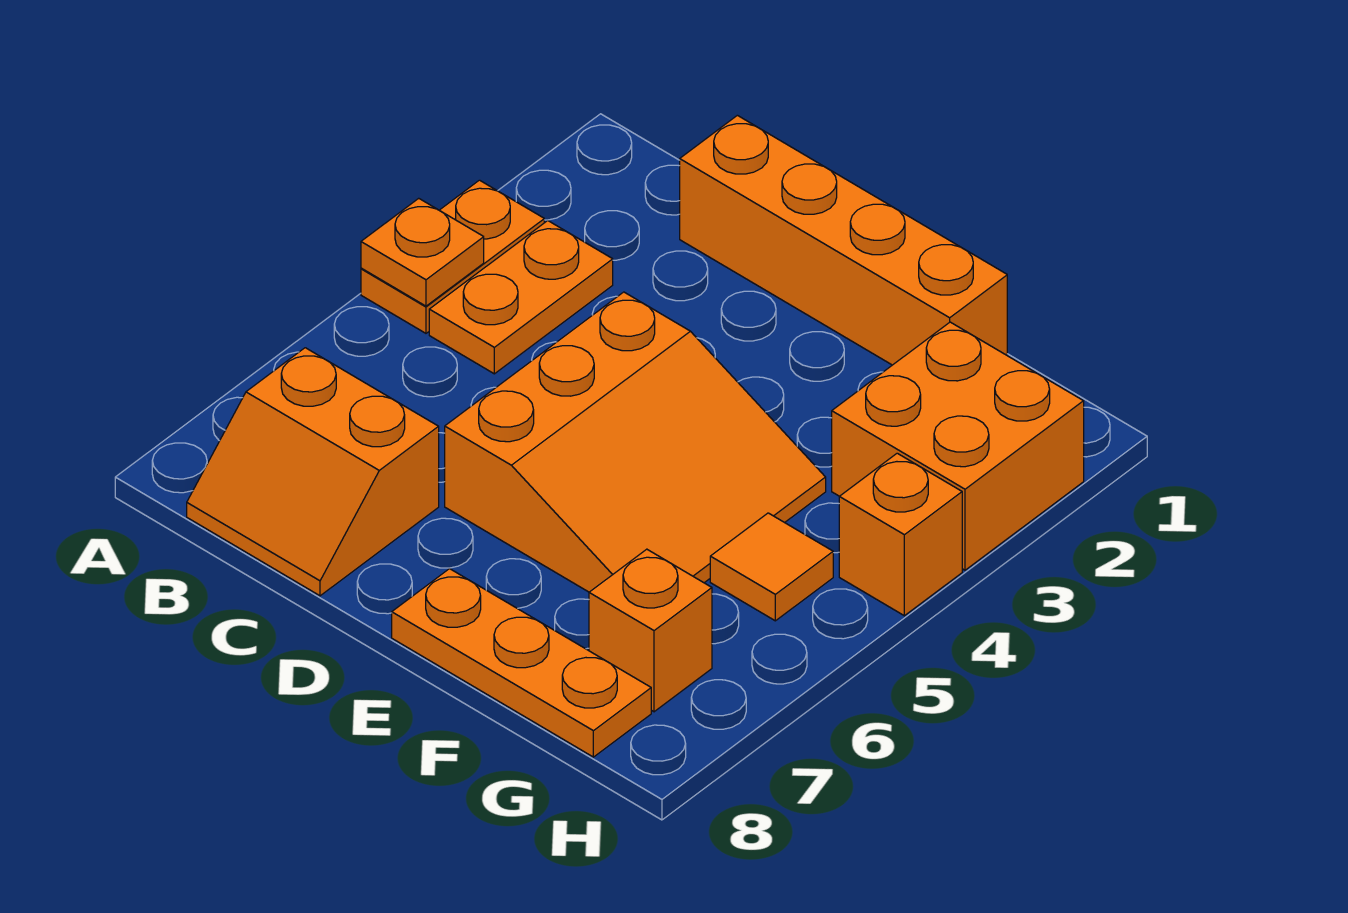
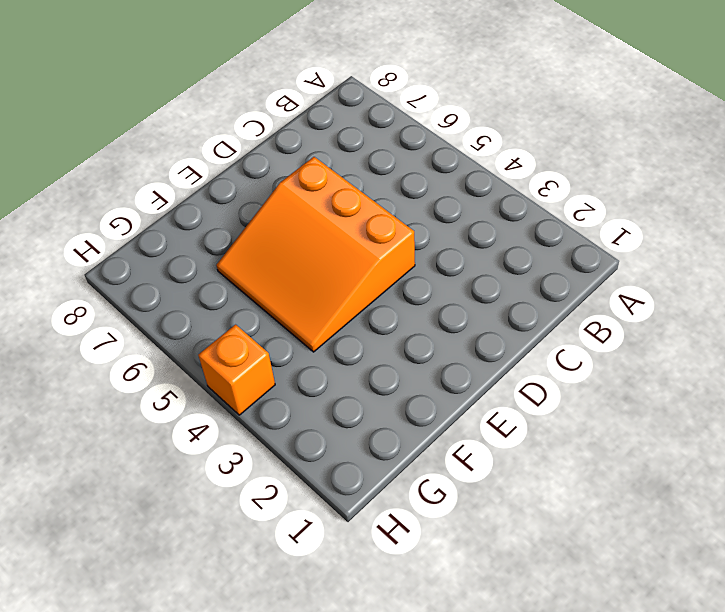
none -> orange plate A3:A4 level 1
none -> orange plate B3:B4 level 1

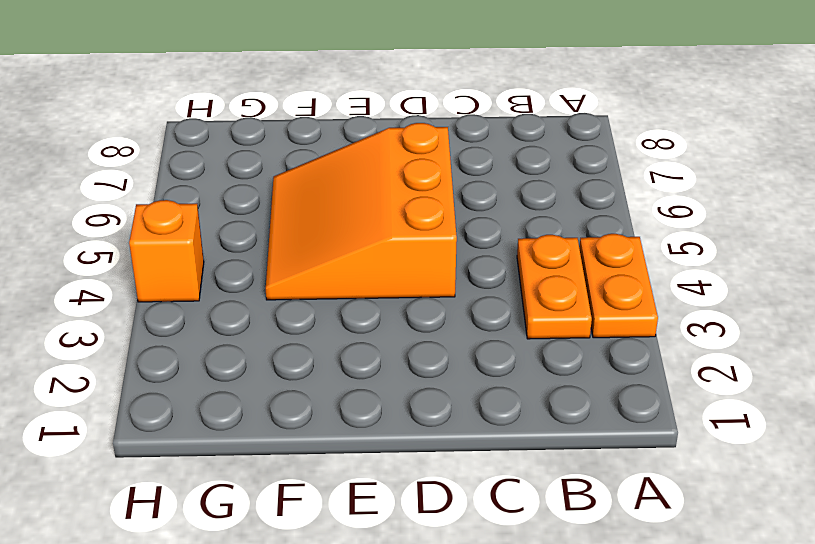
none -> orange slope B7:C8 level 1 top 7
none -> orange brick C1:F1 level 1

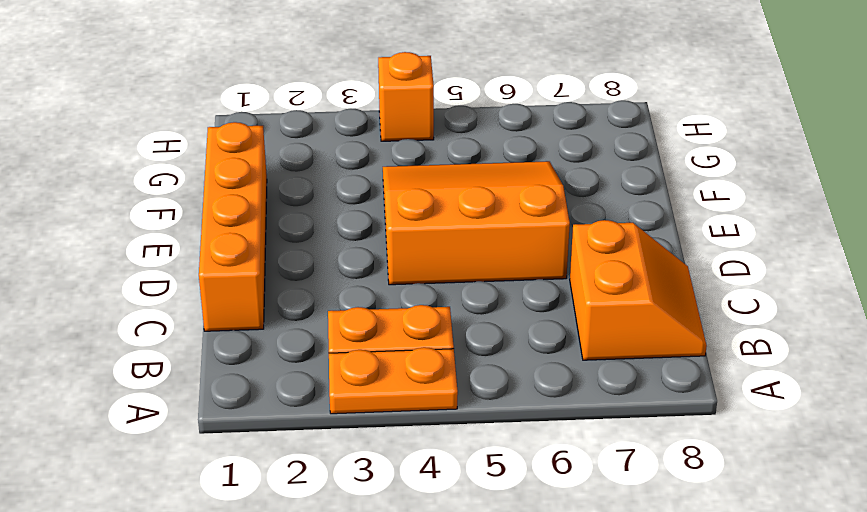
none -> orange plate E8:G8 level 1
none -> orange brick G2:H3 level 1

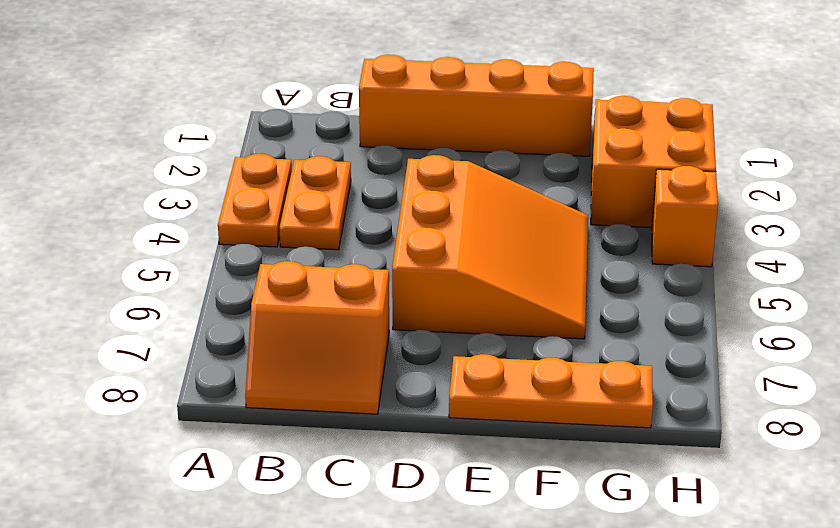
none -> orange tile G5 level 1
none -> orange brick G7 level 1

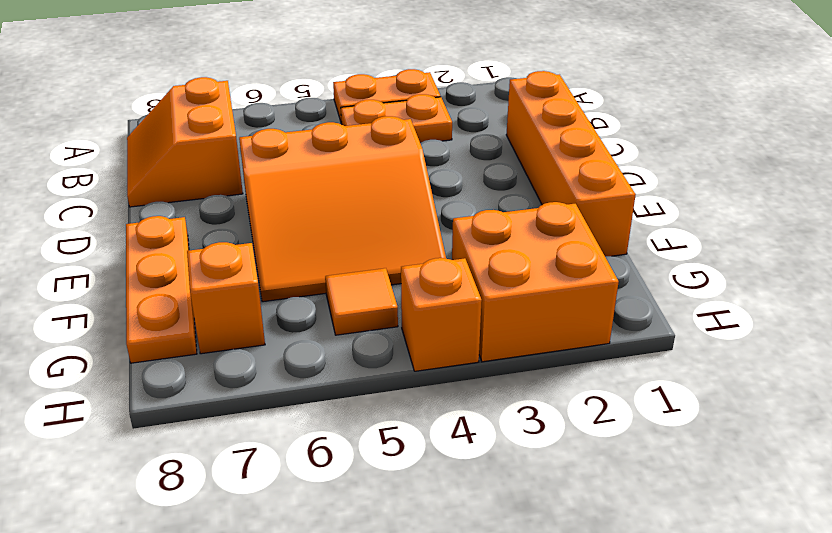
none -> orange plate A4 level 2

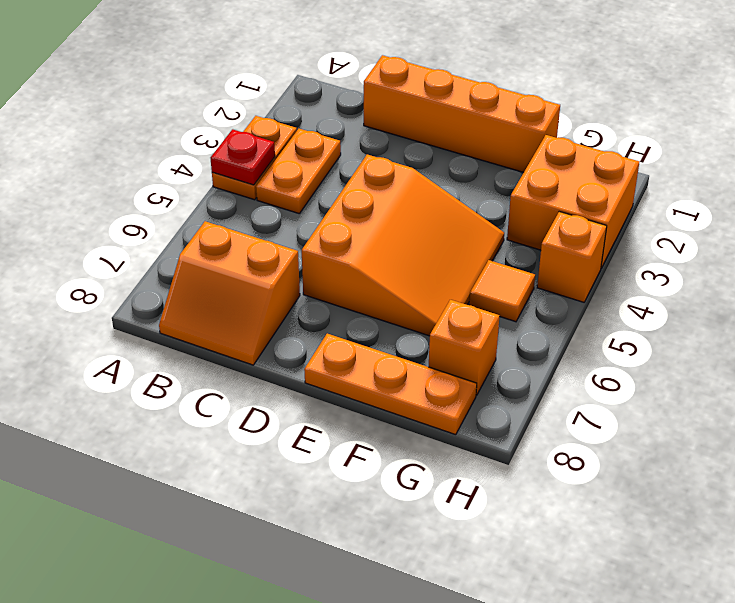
red plate A4 level 2 -> orange plate A4 level 2

